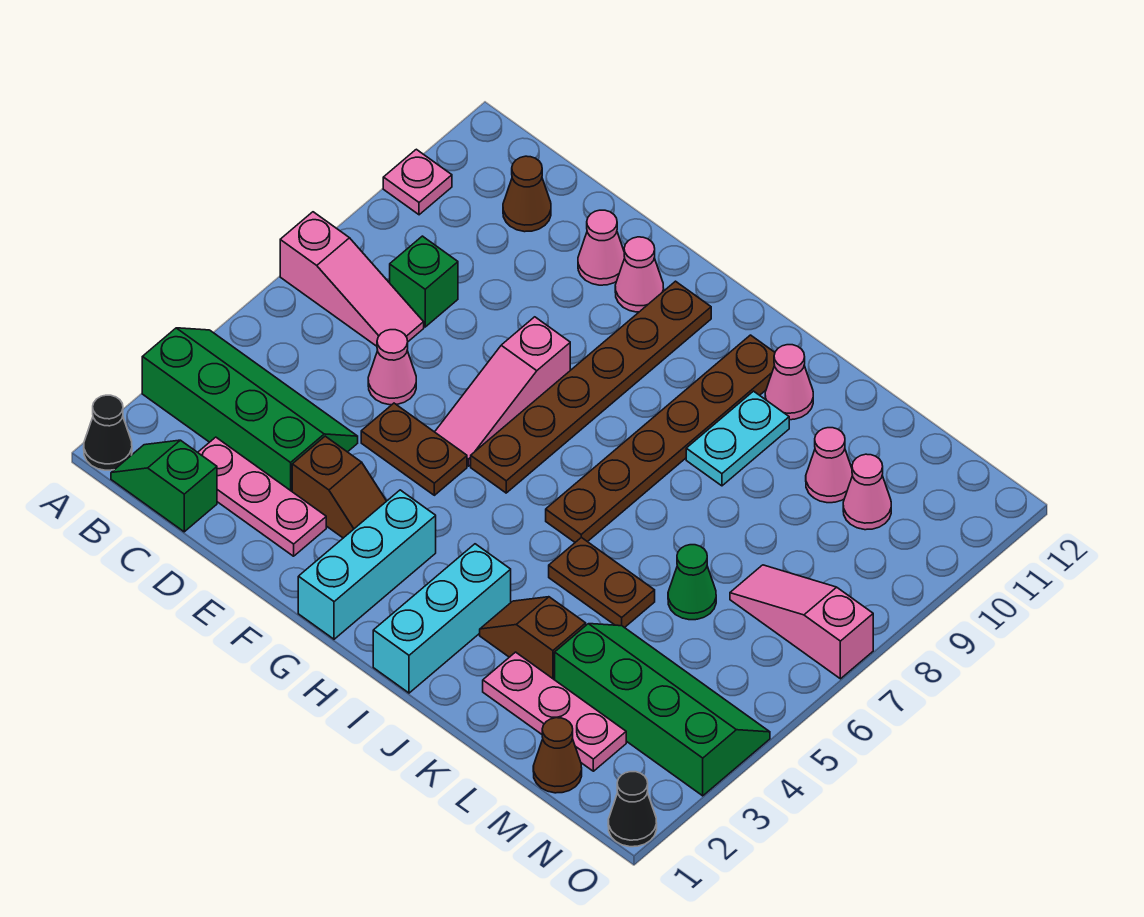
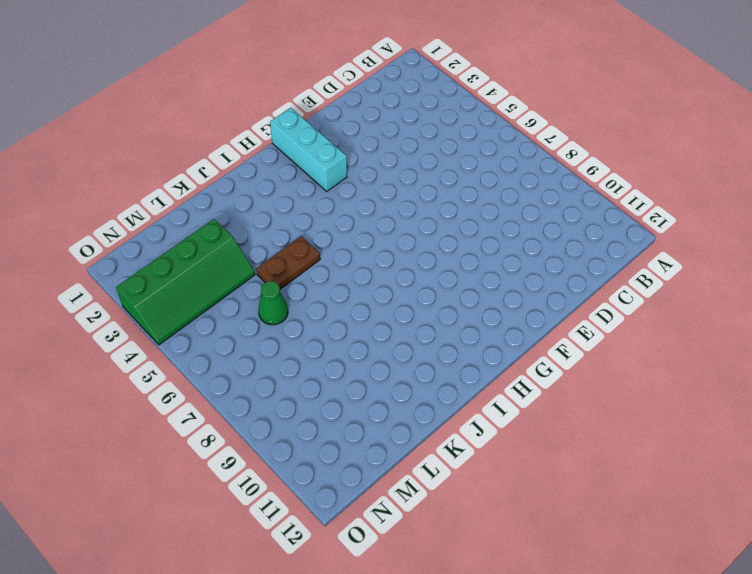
none -> black cone A1 level 1
none -> green slope A3:D4 level 1 top 3
none -> pink slope A7:C7 level 1 top A
none -> pink plate A10 level 1

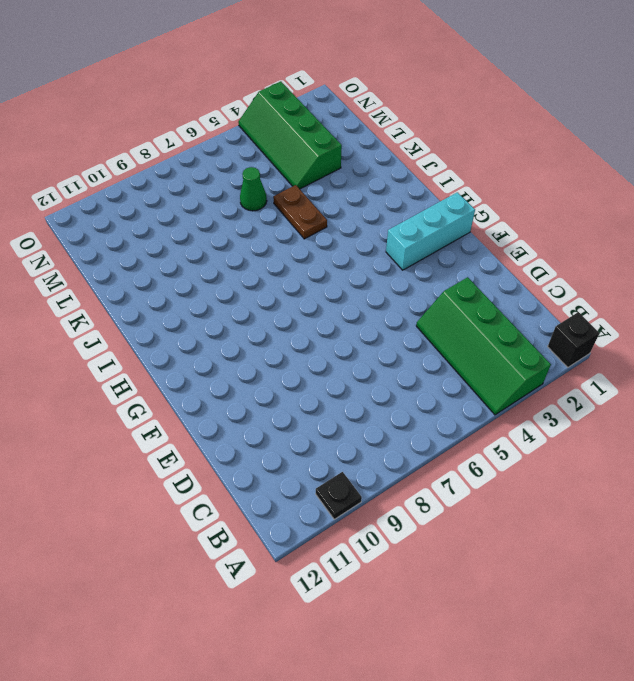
black brick A1 level 1 -> black cone A1 level 1
black plate A10 level 1 -> pink plate A10 level 1
none -> pink slope A7:C7 level 1 top A
none -> green slope B1:C1 level 1 top C
none -> pink plate C2:E2 level 1
none -> green brick C8 level 1

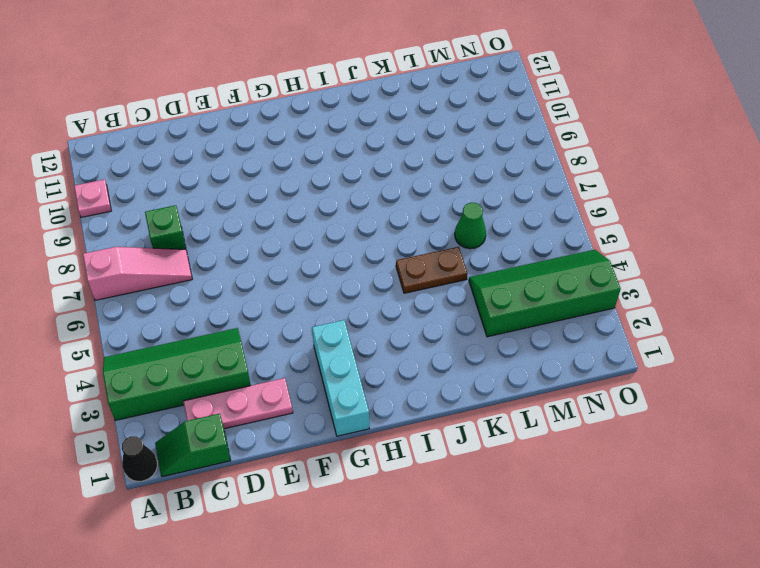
none -> brown cone C11 level 1
none -> pink cone D6 level 1
none -> brown slope E3:F3 level 1 top E
none -> brown plate E5:F5 level 1

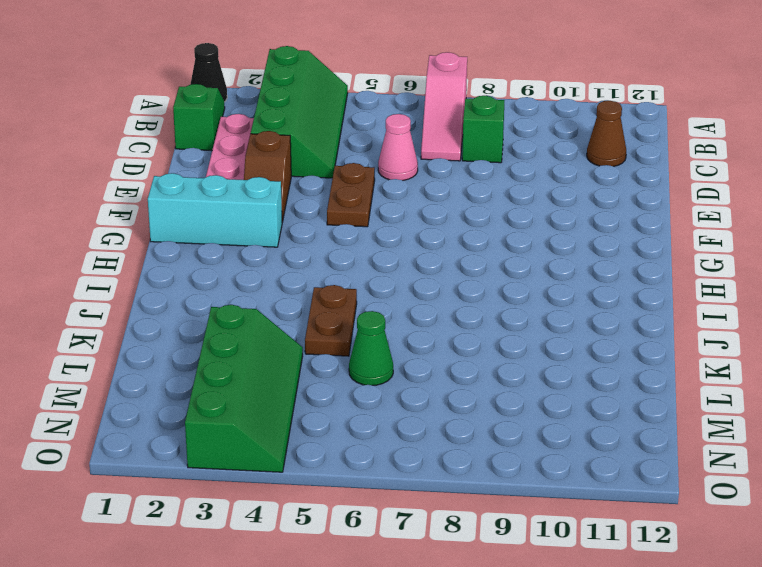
none -> pink plate A10 level 1
none -> pink cone E11 level 1
none -> pink slope F6:F8 level 1 top 8
none -> pink cone F11 level 1

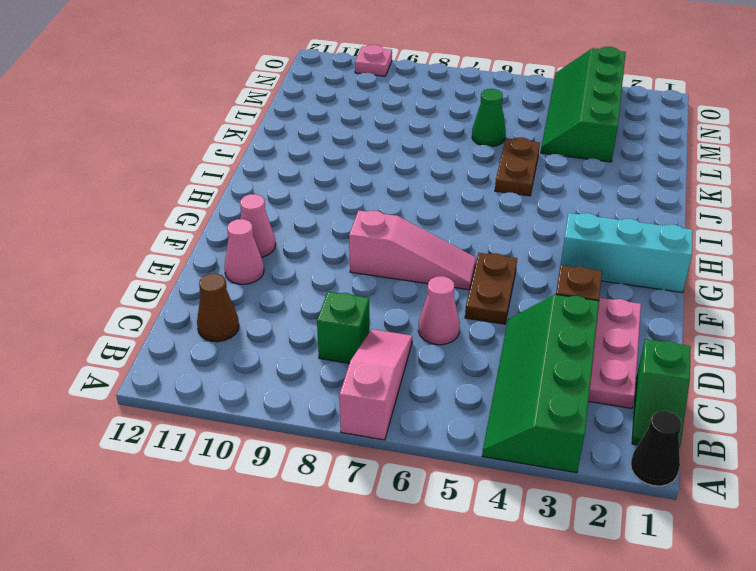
pink plate O10 level 1 -> pink plate A10 level 1
none -> brown plate G6:G11 level 1
none -> cyan brick I1:I3 level 1
none -> brown plate I6:I11 level 1
none -> brown slope J3:K3 level 1 top K

